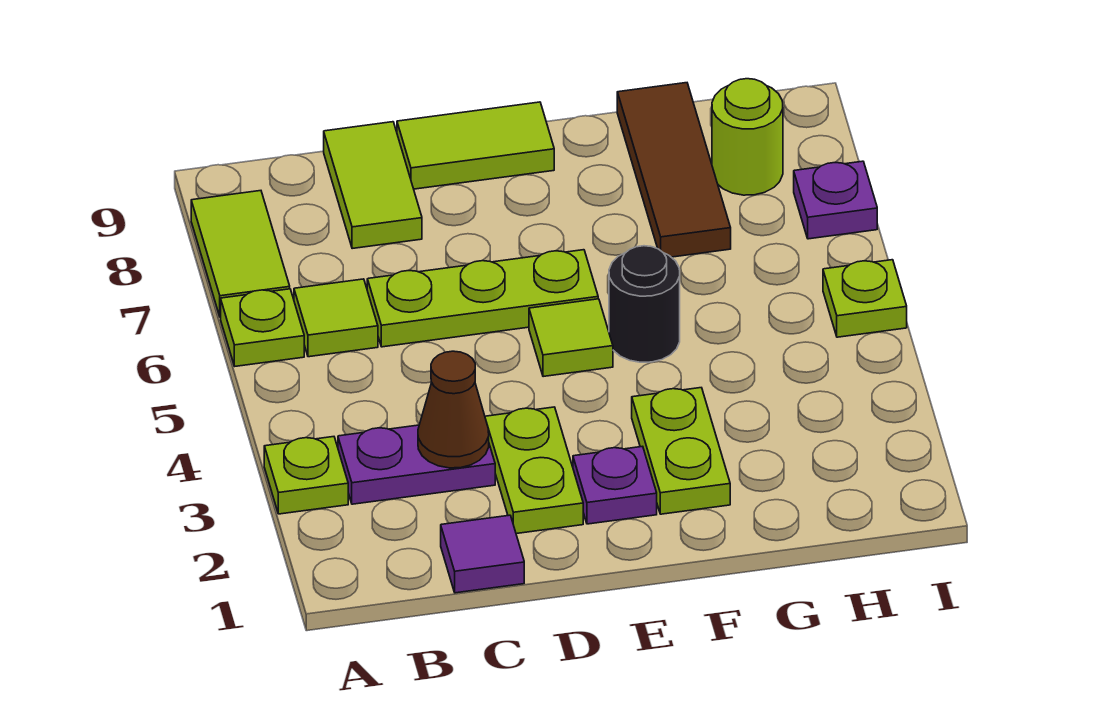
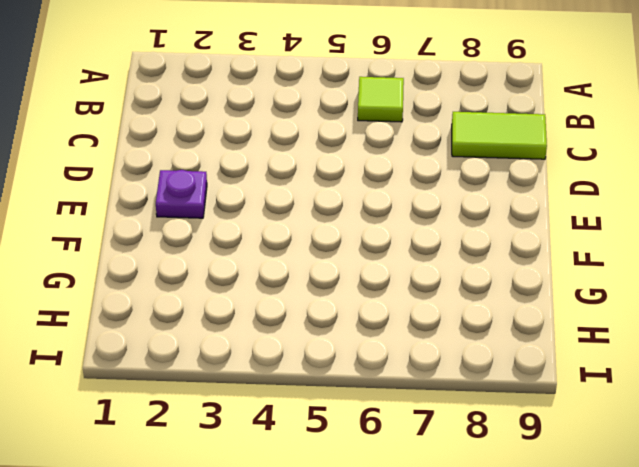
none -> lime plate A3 level 1
none -> lime plate A6 level 1
none -> lime tile A7:A8 level 1

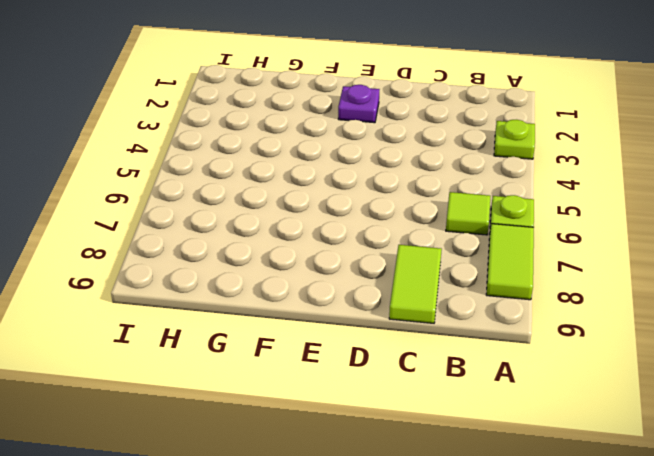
none -> purple plate B3:C3 level 1
none -> purple tile C1 level 1
none -> lime plate C6:E6 level 1

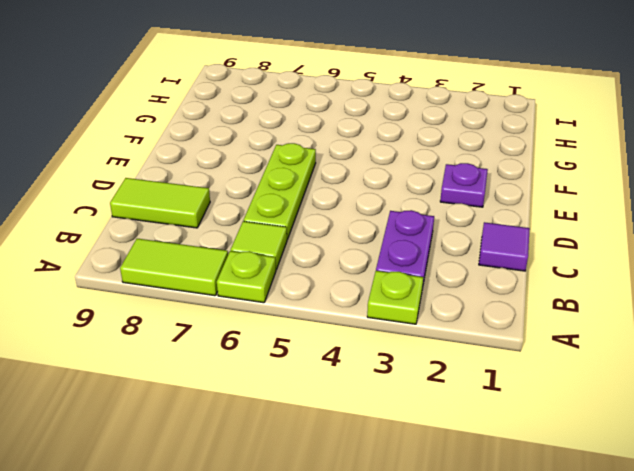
none -> lime plate D2:D3 level 1
none -> lime tile D9:E9 level 1
none -> lime tile E5 level 1

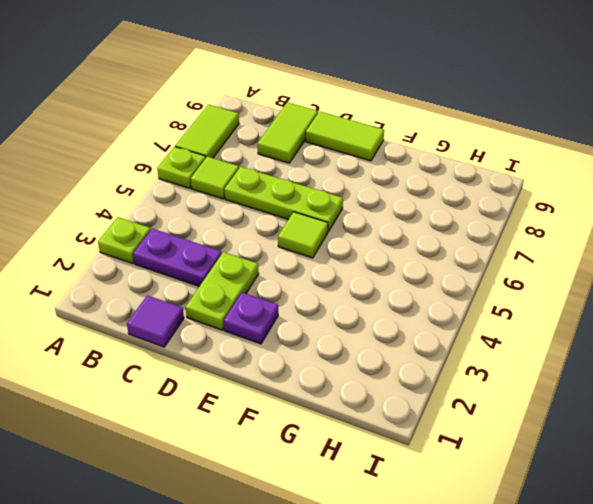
none -> lime plate F2:F3 level 1
none -> black round brick F5 level 1
none -> brown tile G7:G9 level 1

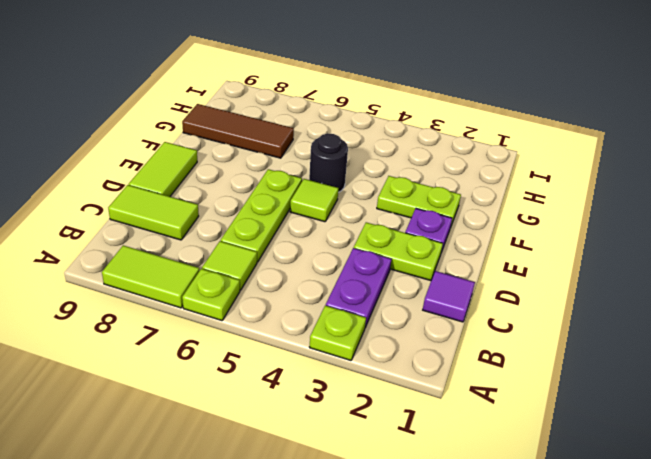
none -> lime round brick H8 level 1
none -> lime plate I5 level 1
none -> purple plate I7 level 1

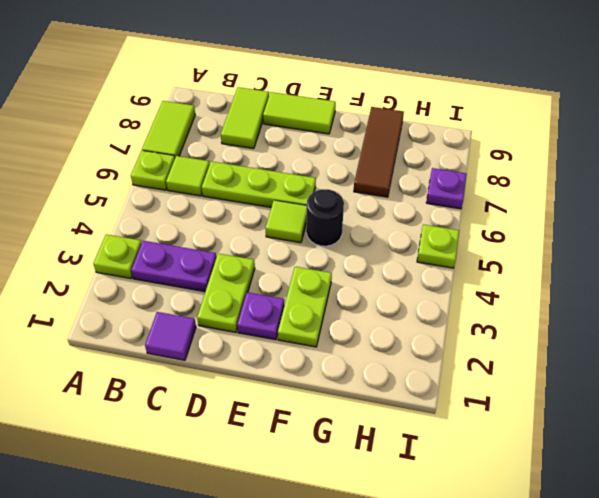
none -> lime round brick H8 level 1
none -> brown cone C3 level 2

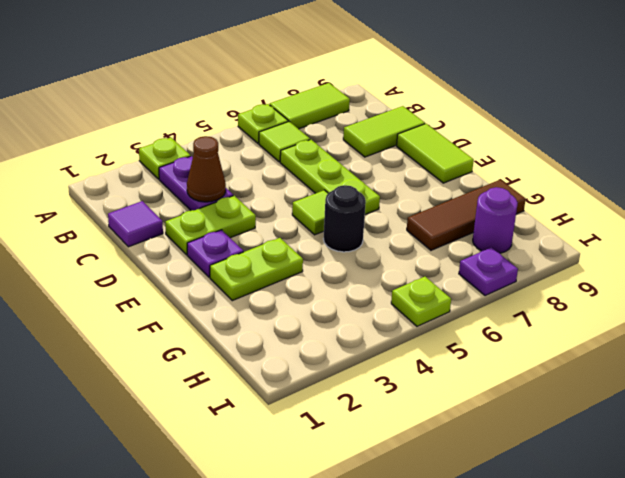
purple round brick H8 level 1 -> lime round brick H8 level 1

